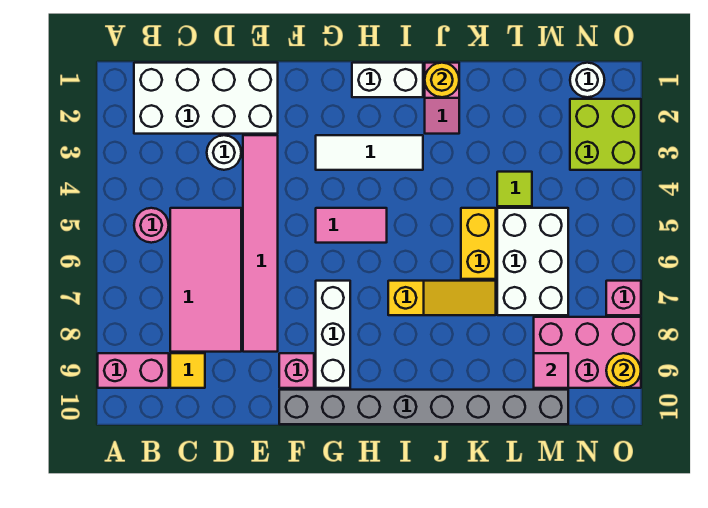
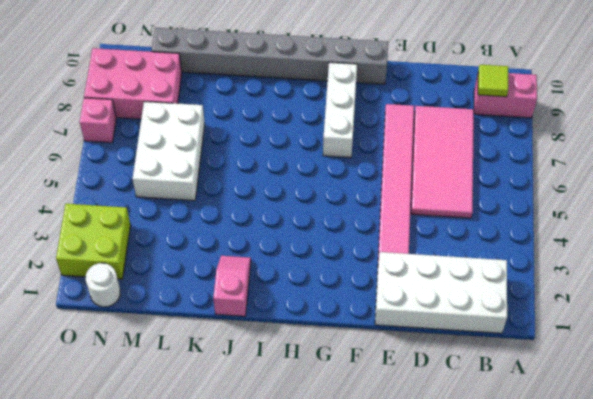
lime tile B9 level 2 -> lime tile L4 level 1
none -> pink round brick B5 level 1
none -> yellow tile C9 level 1
none -> white round brick D3 level 1

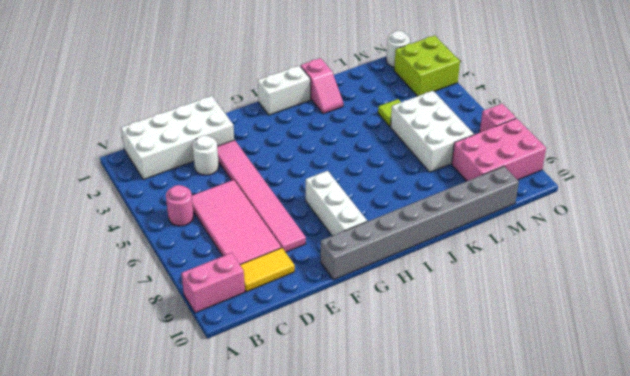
yellow tile C9:D9 level 1 -> yellow tile C9 level 1
none -> pink brick F9 level 1
none -> white tile G3:I3 level 1
none -> pink tile G5:H5 level 1

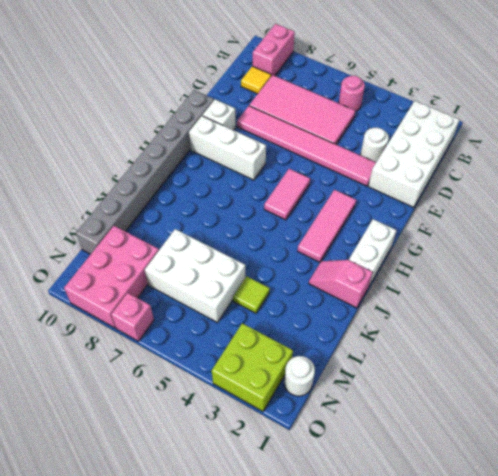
white brick F9 level 1 -> pink brick F9 level 1
pink tile G3:I3 level 1 -> white tile G3:I3 level 1
none -> yellow slope I7:K7 level 1 top I
none -> yellow brick K5:K6 level 1
none -> yellow round brick J1 level 2

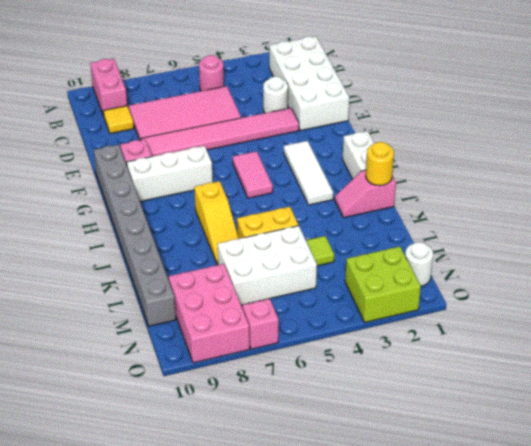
none -> pink tile M9 level 2
none -> yellow round brick O9 level 2

